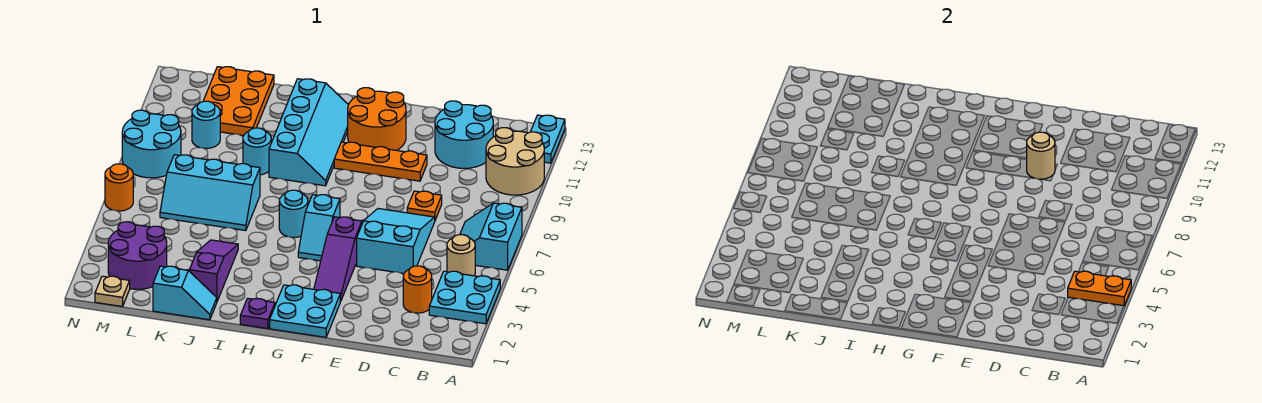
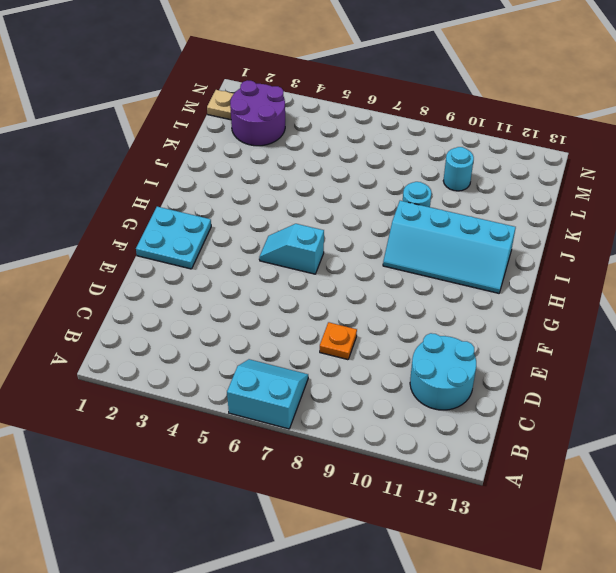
none -> cyan plate A3:B4 level 1
none -> tan round brick A10:B11 level 1
none -> cyan plate A12:A13 level 1

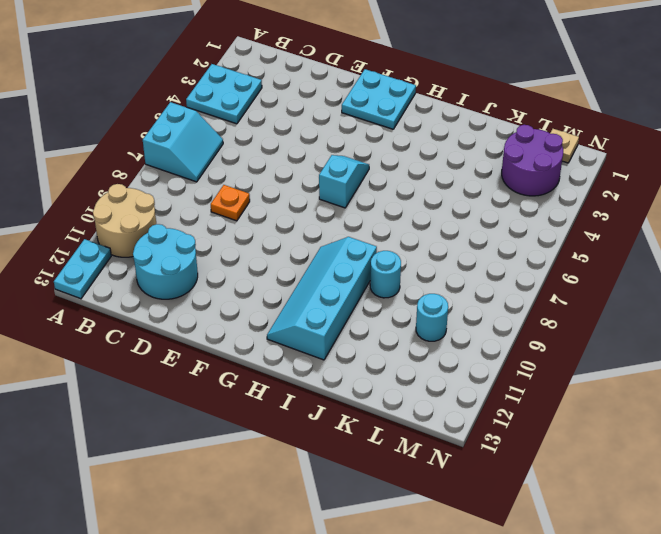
none -> tan round brick B5 level 1
none -> orange round brick C3 level 1
none -> cyan slope D5:E7 level 1 top 5

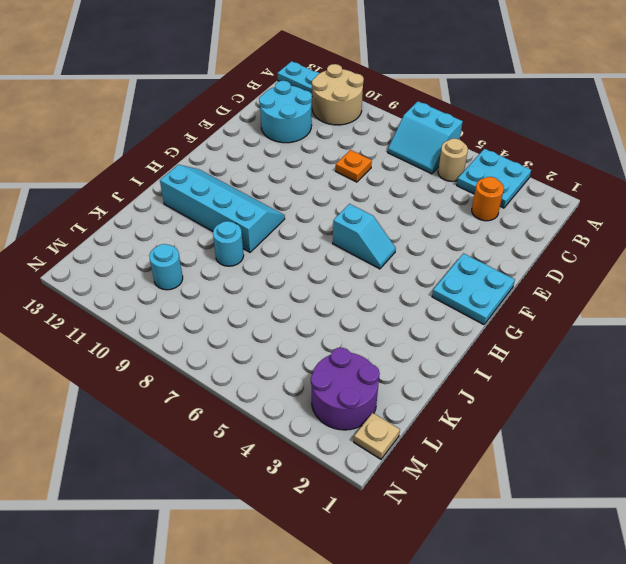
none -> cyan slope D5:E7 level 1 top 5
none -> orange plate E10:G10 level 1
none -> purple slope F3:F5 level 1 top 5

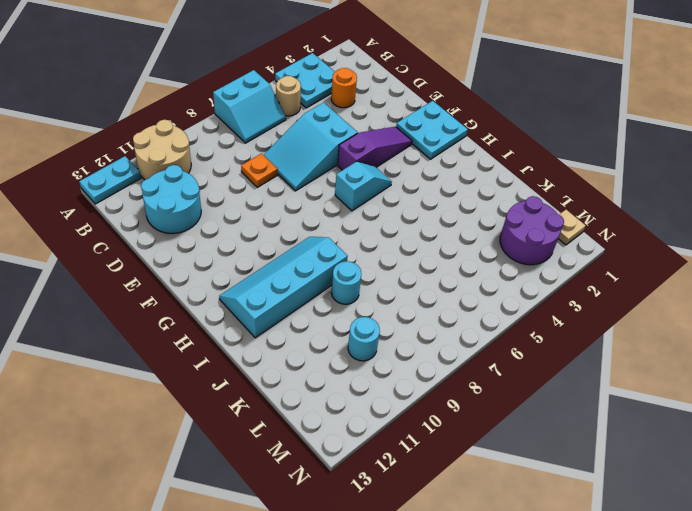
none -> orange plate E10:G10 level 1
none -> orange round brick F11:G12 level 1
none -> purple plate H1 level 1

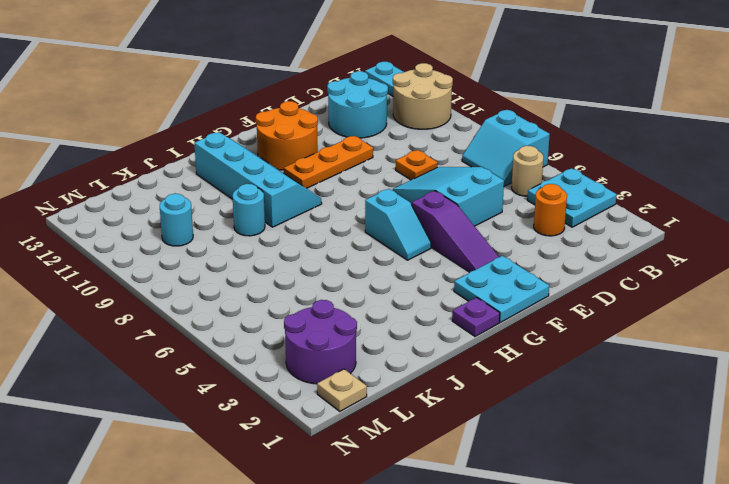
none -> cyan round brick H6 level 1
none -> cyan slope J1:K1 level 1 top K
none -> purple slope J2:J4 level 1 top 2

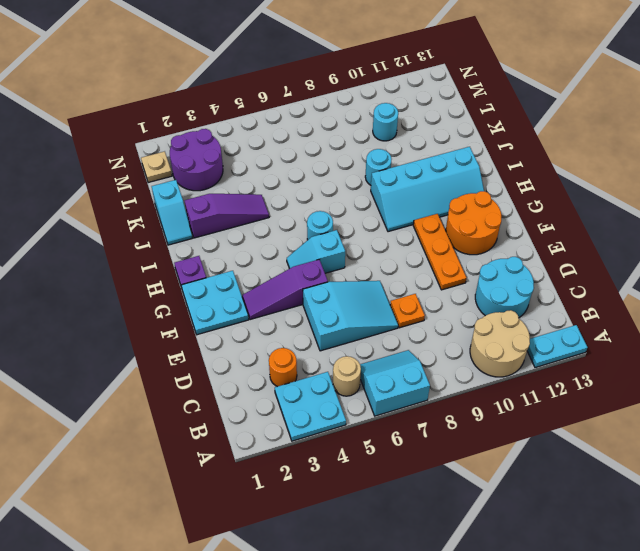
none -> cyan slope J6:L7 level 1 top 7
none -> orange plate K11:L13 level 1
none -> cyan round brick M8:N9 level 1

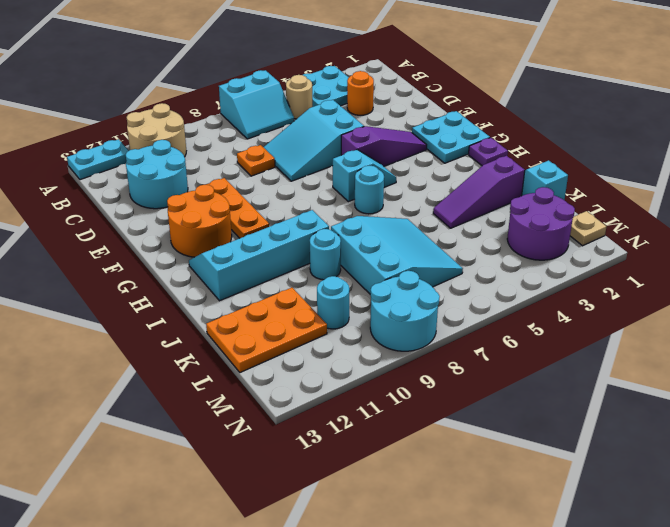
cyan slope J6:L8 level 1 top 8 -> cyan slope J6:L7 level 1 top 7
none -> orange round brick N6 level 1
none -> orange plate A4:B4 level 2
none -> tan round brick E10 level 2

